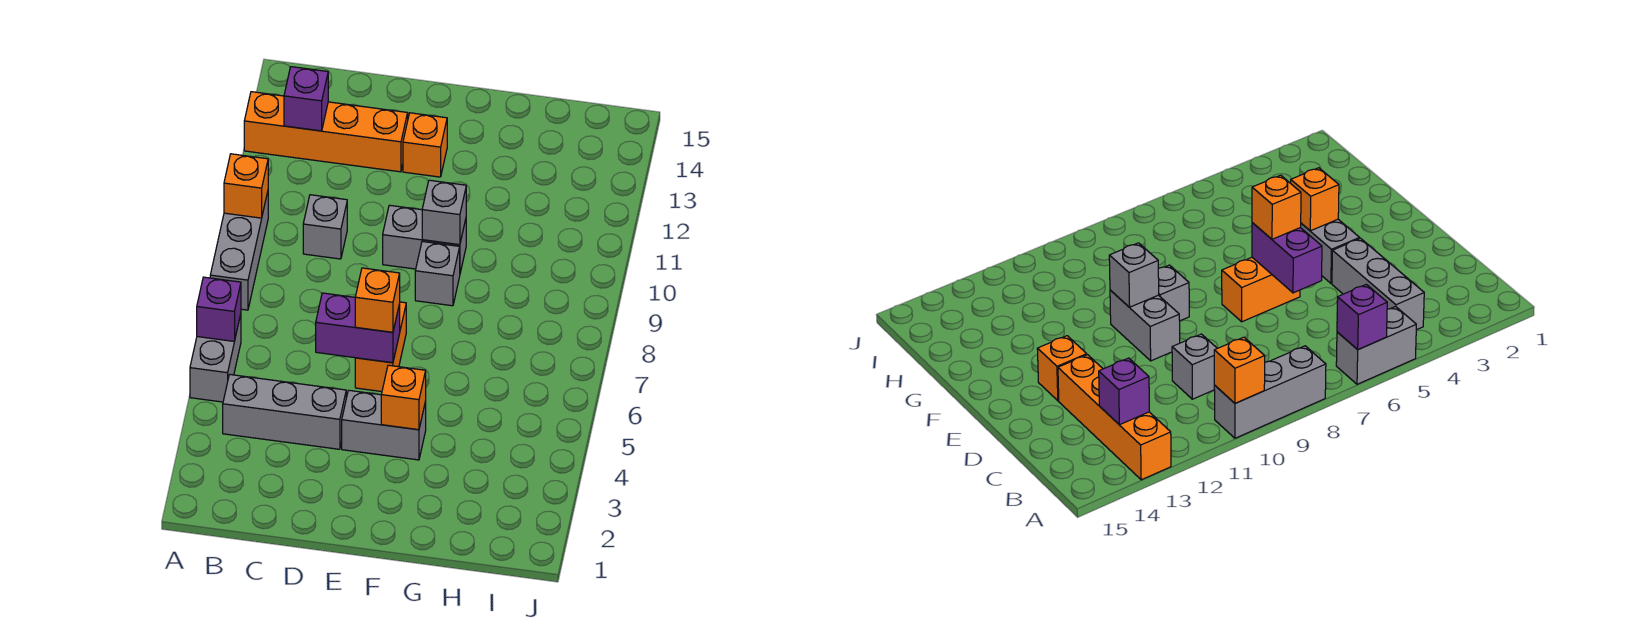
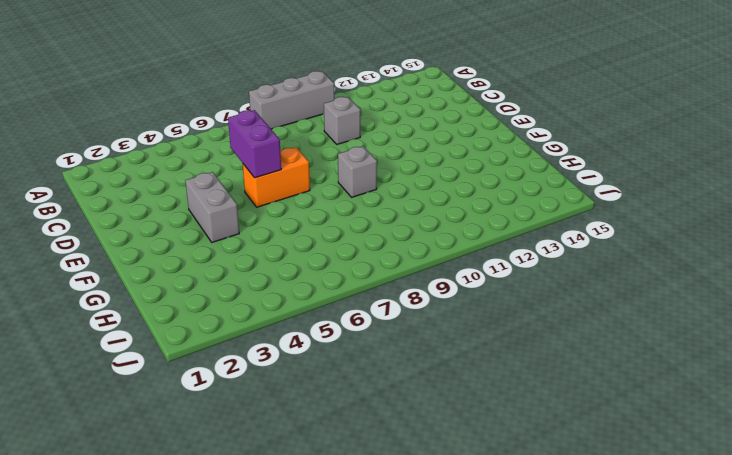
none -> grey brick A5:A6 level 1
none -> orange brick A13:D13 level 1
none -> grey brick B4:D4 level 1

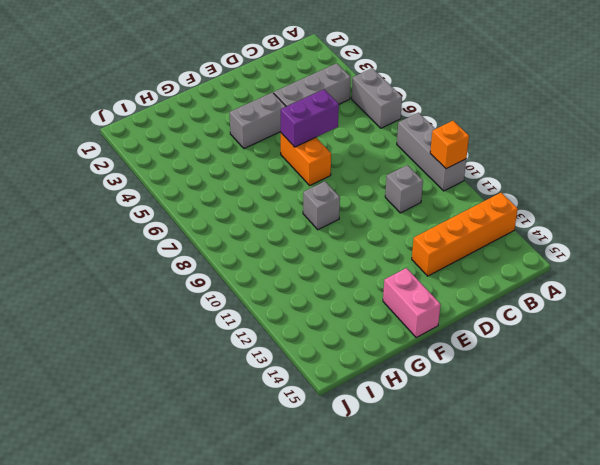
pink brick F14:F15 level 1 -> none
none -> grey brick E10:F10 level 1
none -> orange brick E13 level 1
none -> purple brick A6 level 2

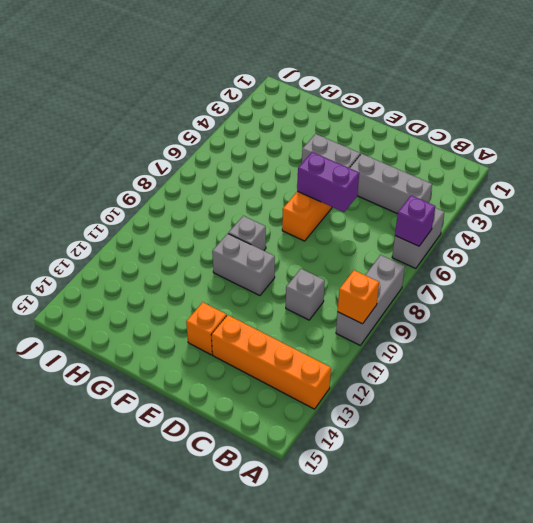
none -> purple brick B13 level 2
none -> orange brick F4 level 2
none -> grey brick F10 level 2

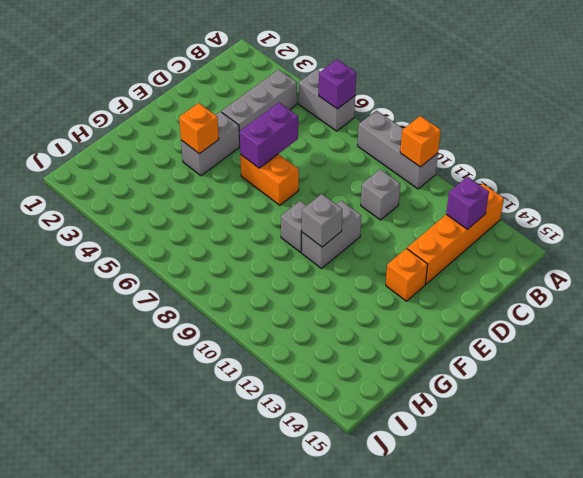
none -> orange brick E6 level 3

